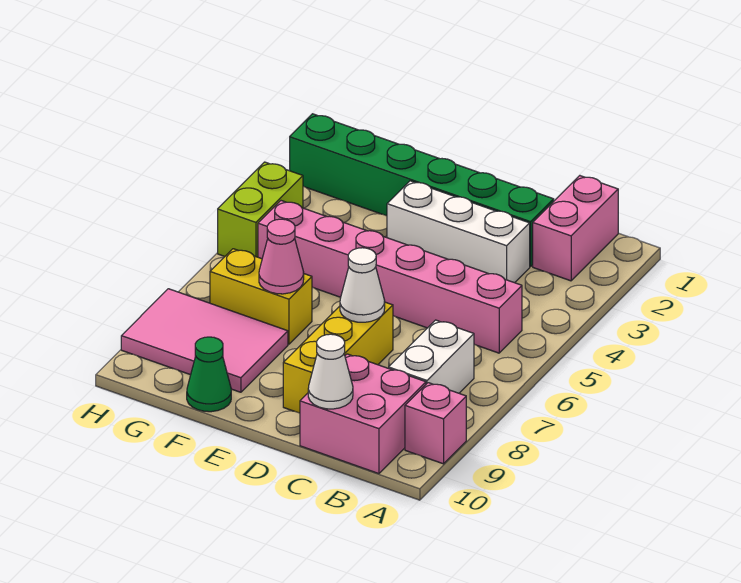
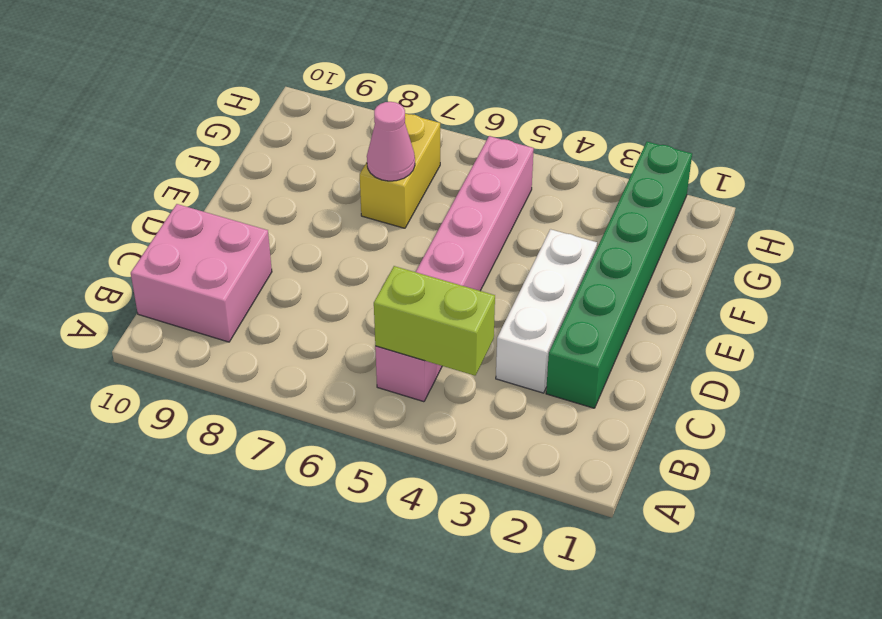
lime brick B4:B5 level 2 -> lime brick H4:H5 level 1
none -> pink brick A9 level 1
none -> pink brick B1:B2 level 1
none -> white brick B7:B8 level 1

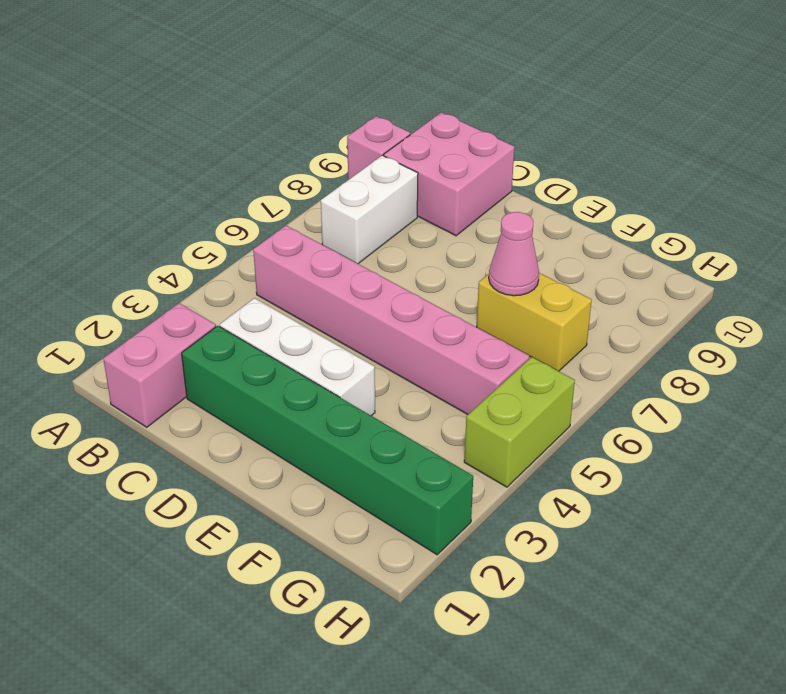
none -> yellow brick D7:D9 level 1
none -> pink tile F8:H9 level 1
none -> green cone F10 level 1

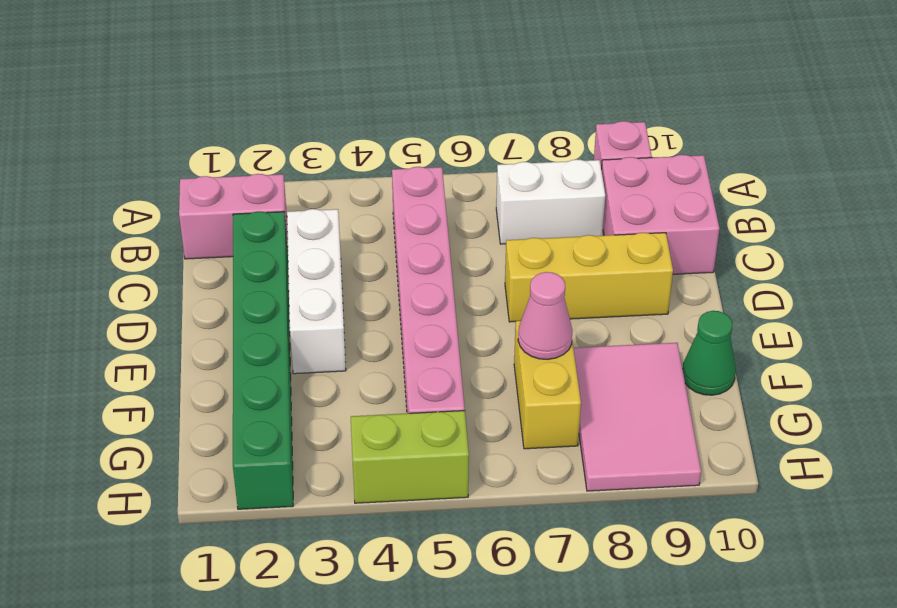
none -> white cone C10 level 2
none -> white cone D7 level 2

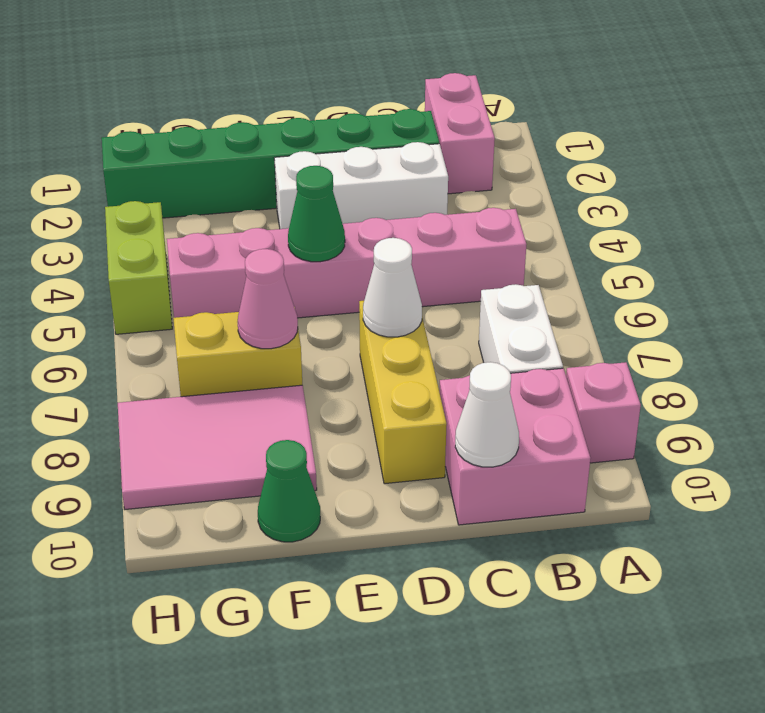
green cone E5 level 2 -> none

